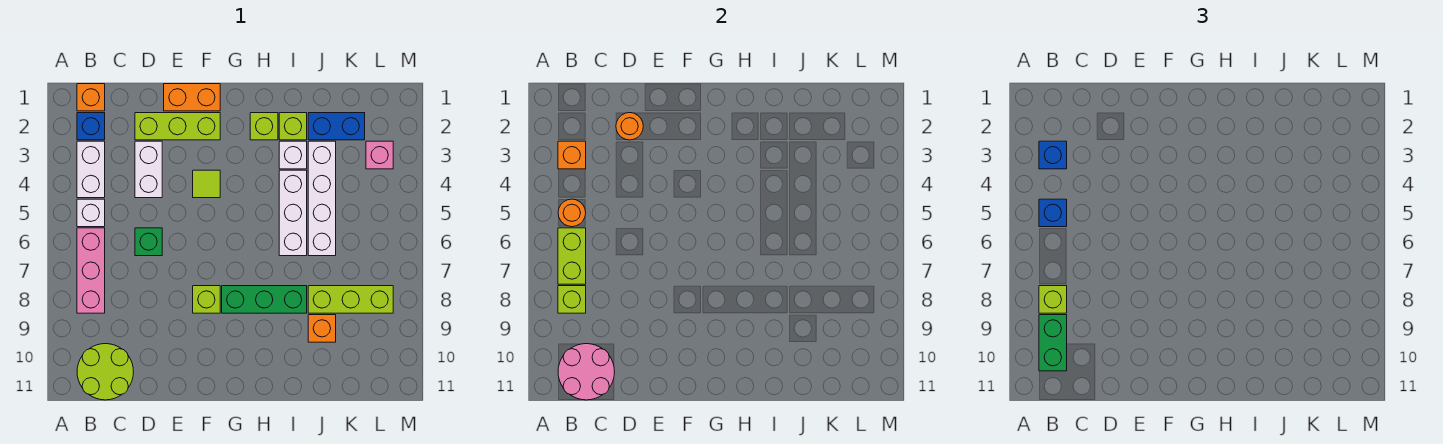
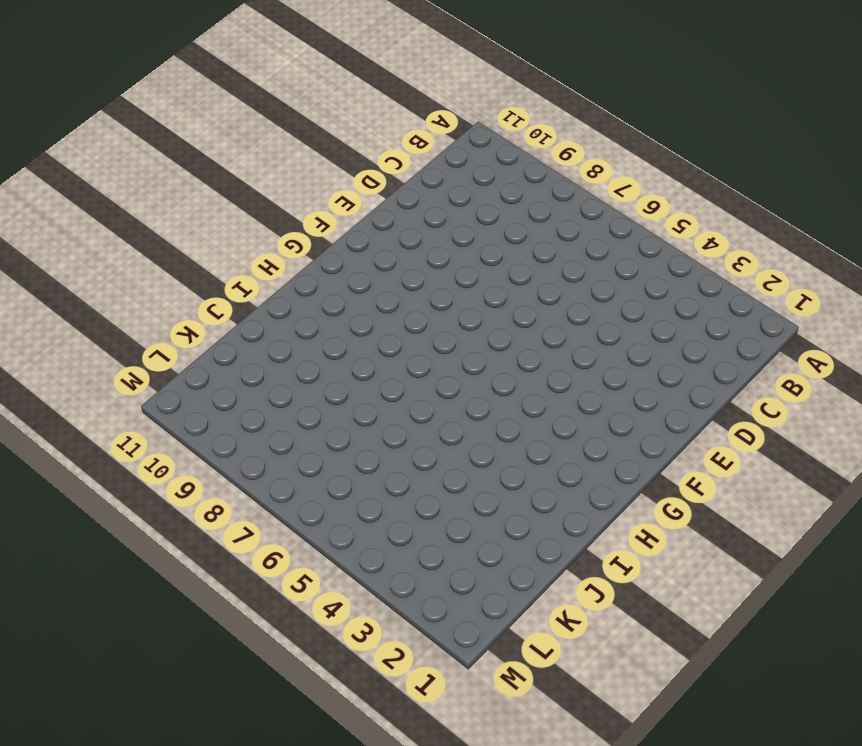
none -> orange brick B1 level 1
none -> blue brick B2 level 1
none -> white brick B3:B4 level 1
none -> white brick B5 level 1

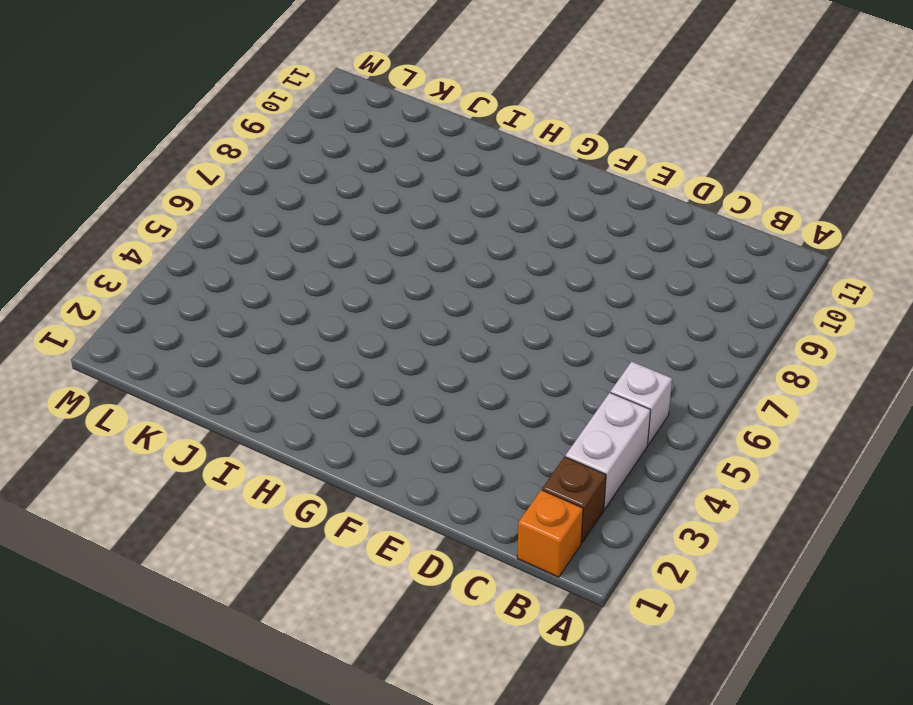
brown brick B2 level 1 -> blue brick B2 level 1
none -> pink brick B6:B8 level 1
none -> lime round brick B10:C11 level 1
none -> lime brick D2:F2 level 1
none -> white brick D3:D4 level 1

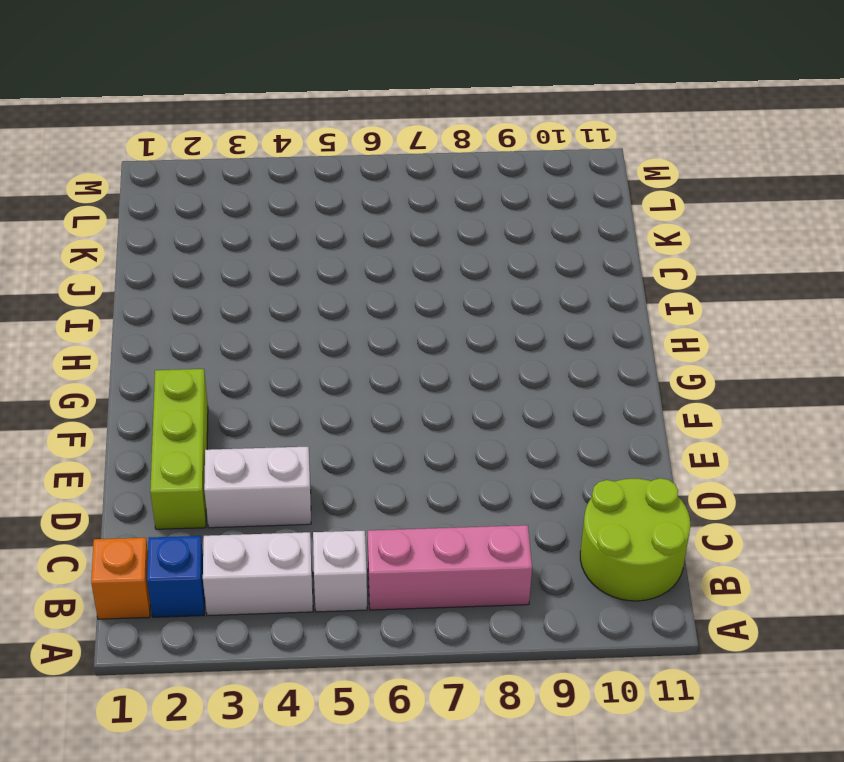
none -> green brick D6 level 1
none -> orange brick E1:F1 level 1
none -> lime tile F4 level 1
none -> lime brick F8 level 1

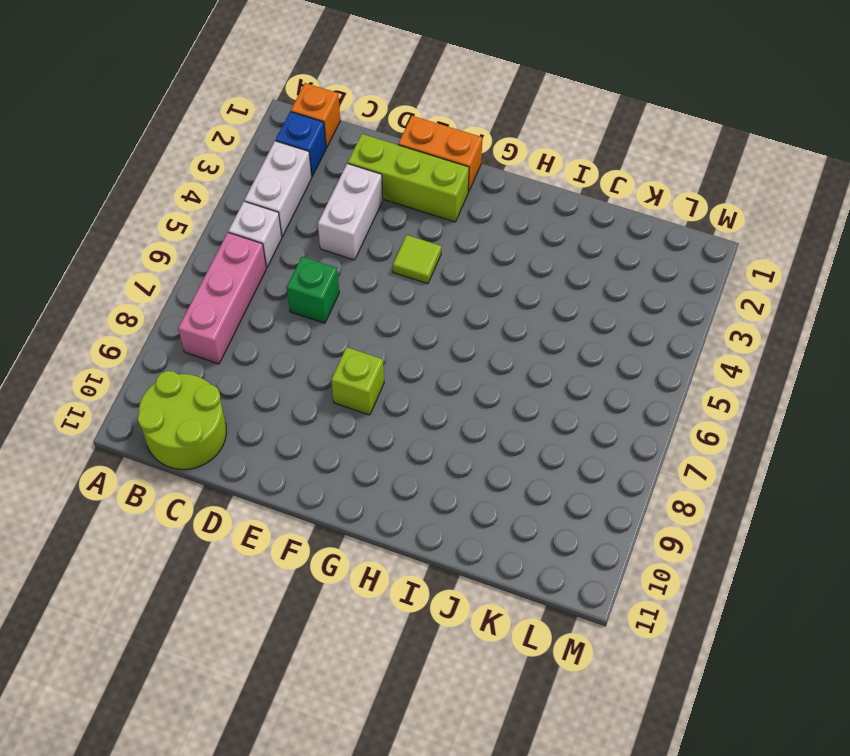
none -> green brick G8:I8 level 1
none -> lime brick H2 level 1
none -> lime brick I2 level 1
none -> white brick I3 level 1

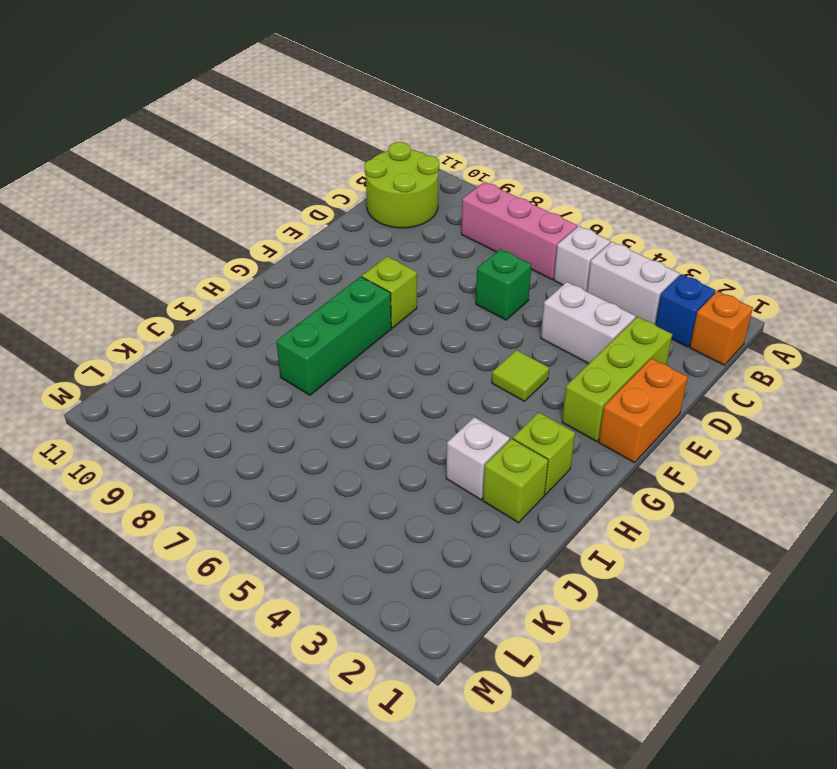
none -> white brick I4:I6 level 1
none -> blue brick J2:K2 level 1
none -> white brick J3:J6 level 1
none -> lime brick J8:L8 level 1

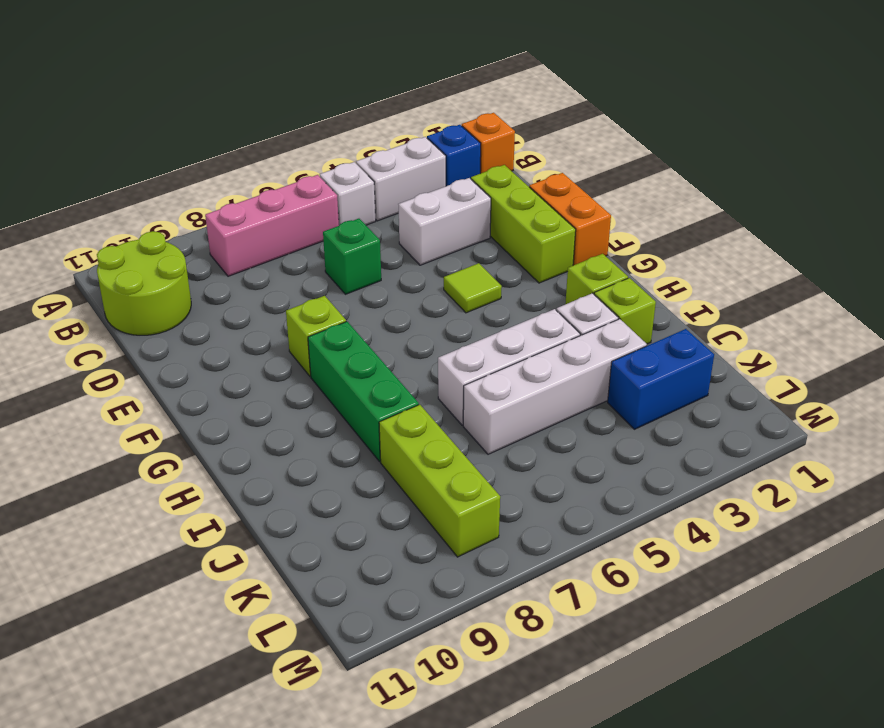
blue brick K2:K3 level 1 -> blue brick J2:K2 level 1
none -> orange brick J9 level 1
none -> pink brick L3 level 1
none -> orange brick B3 level 2
none -> orange round brick B5 level 2

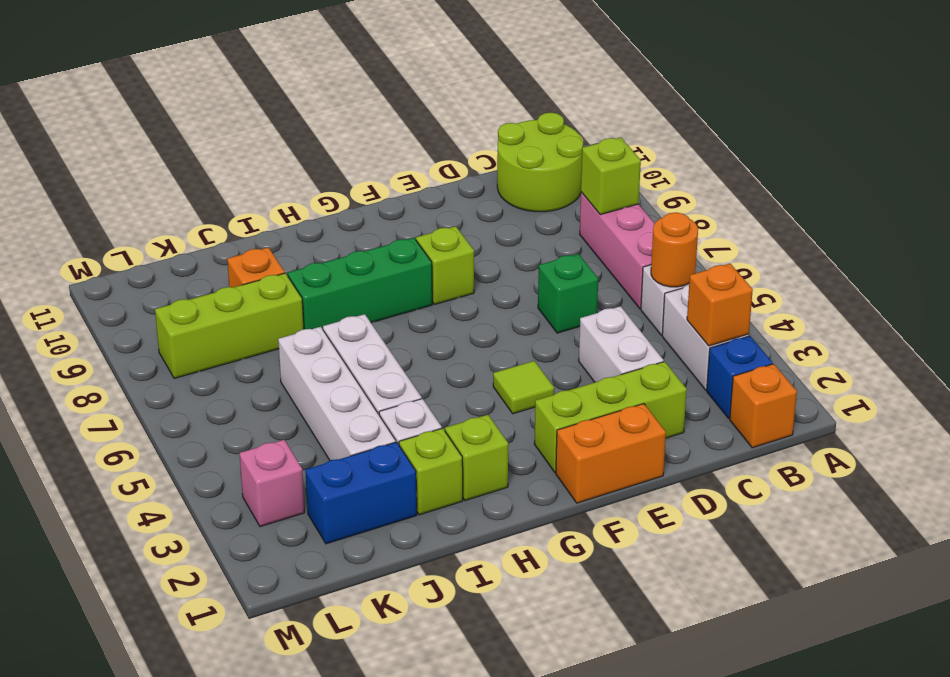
none -> lime brick B6:B7 level 2
none -> pink round brick B10:C11 level 2
none -> orange round brick D2 level 2
none -> blue brick B3 level 3

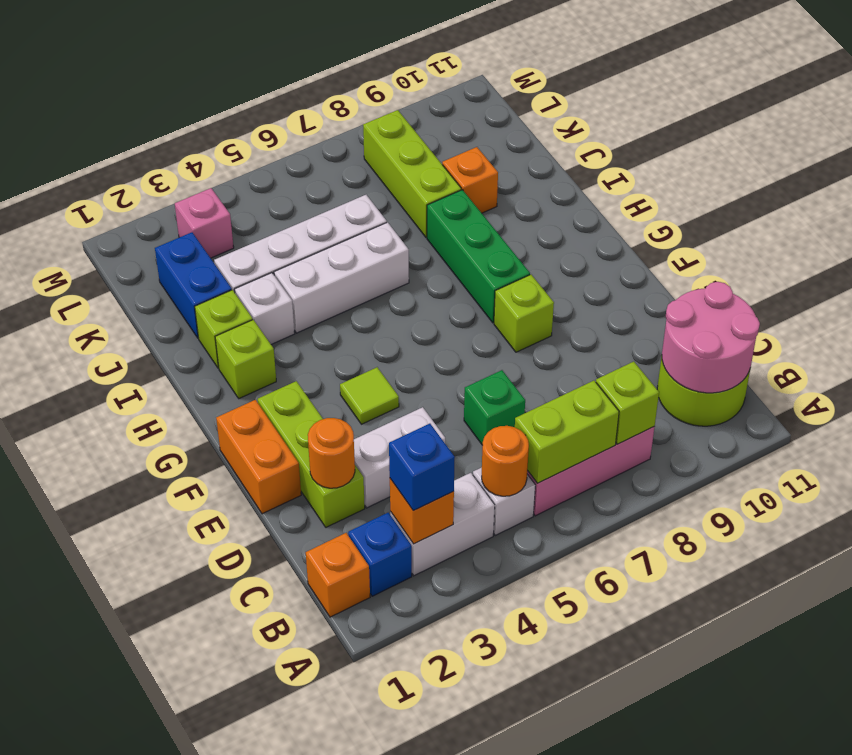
none -> blue brick B5 level 3
none -> lime brick B8 level 3
none -> green brick B9:B10 level 3

